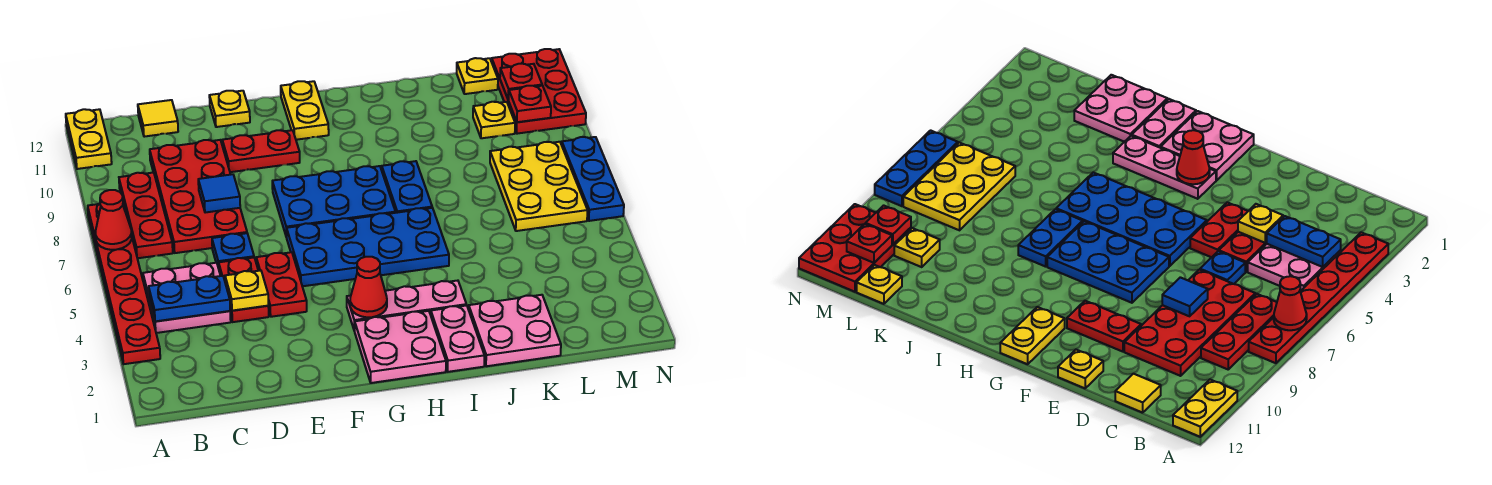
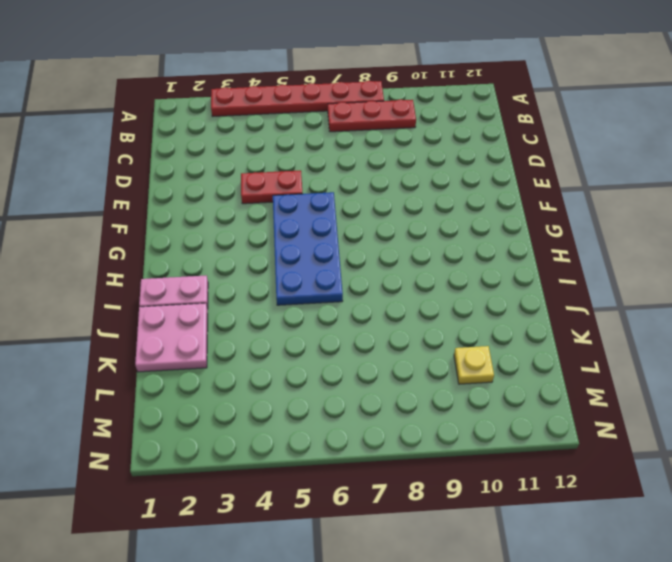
none -> yellow plate A11:A12 level 1
none -> pink plate B4:C5 level 1
none -> red plate C7:D10 level 1
none -> yellow tile C12 level 1

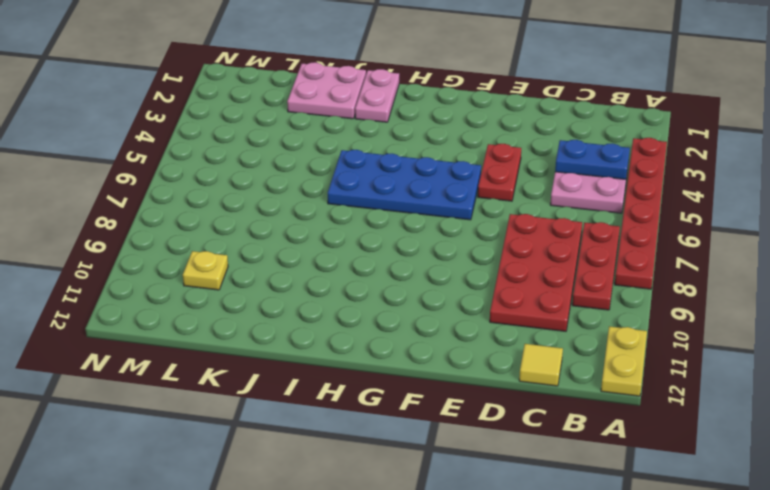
none -> red plate D4:D5 level 1
none -> blue plate D6 level 1
none -> red plate E10:F10 level 1
none -> yellow plate E12 level 1

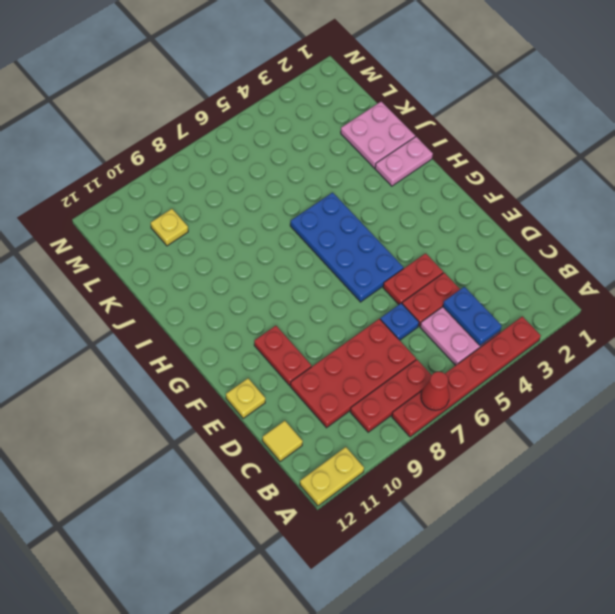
none -> blue plate F7:H8 level 1
none -> pink plate G1:H2 level 1
none -> pink plate G3:I3 level 1
none -> yellow plate G11:G12 level 1

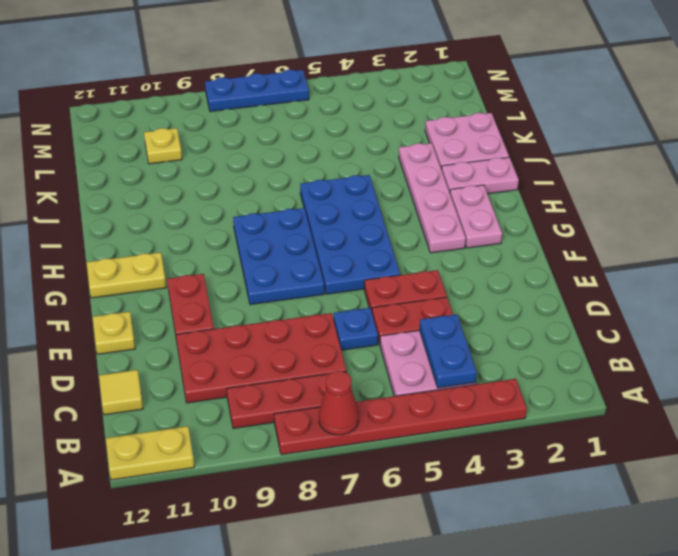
pink plate G2:H2 level 1 -> pink plate G1:H2 level 1
pink plate G3:J3 level 1 -> pink plate G3:I3 level 1
none -> blue plate I7:I8 level 1
none -> yellow plate L6:M8 level 1
none -> yellow plate L12 level 1
none -> red plate M10:N12 level 1

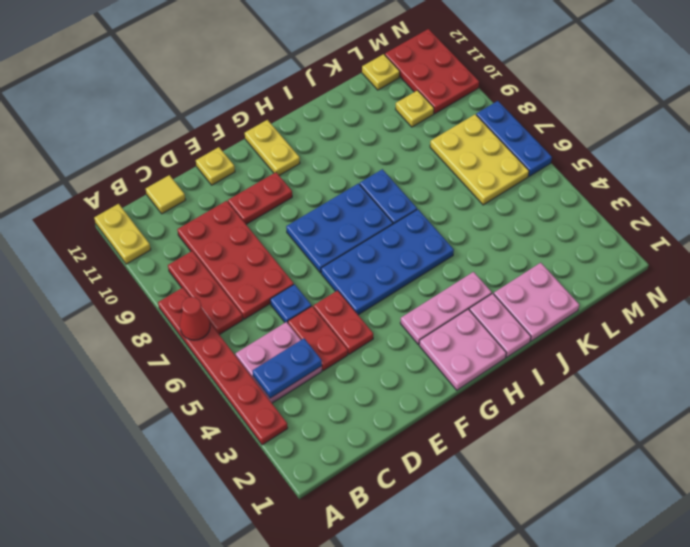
none -> yellow plate D4 level 2
none -> blue tile D8 level 2
none -> red cone G3 level 2
none -> red plate M10 level 2

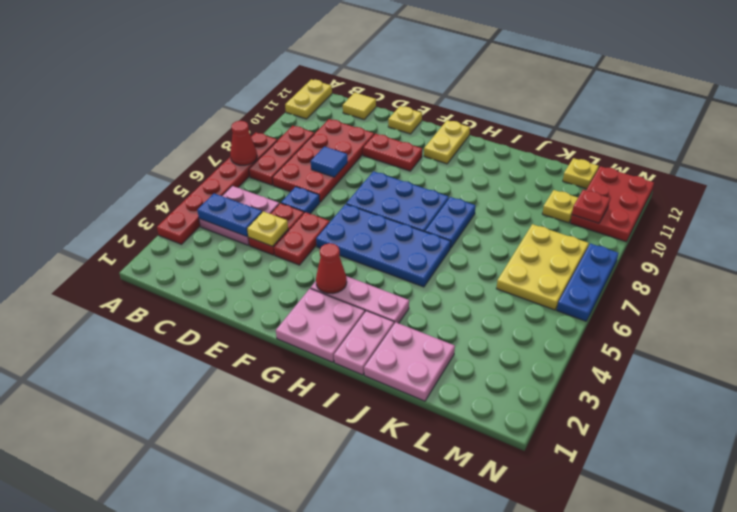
none -> red plate M11 level 2

